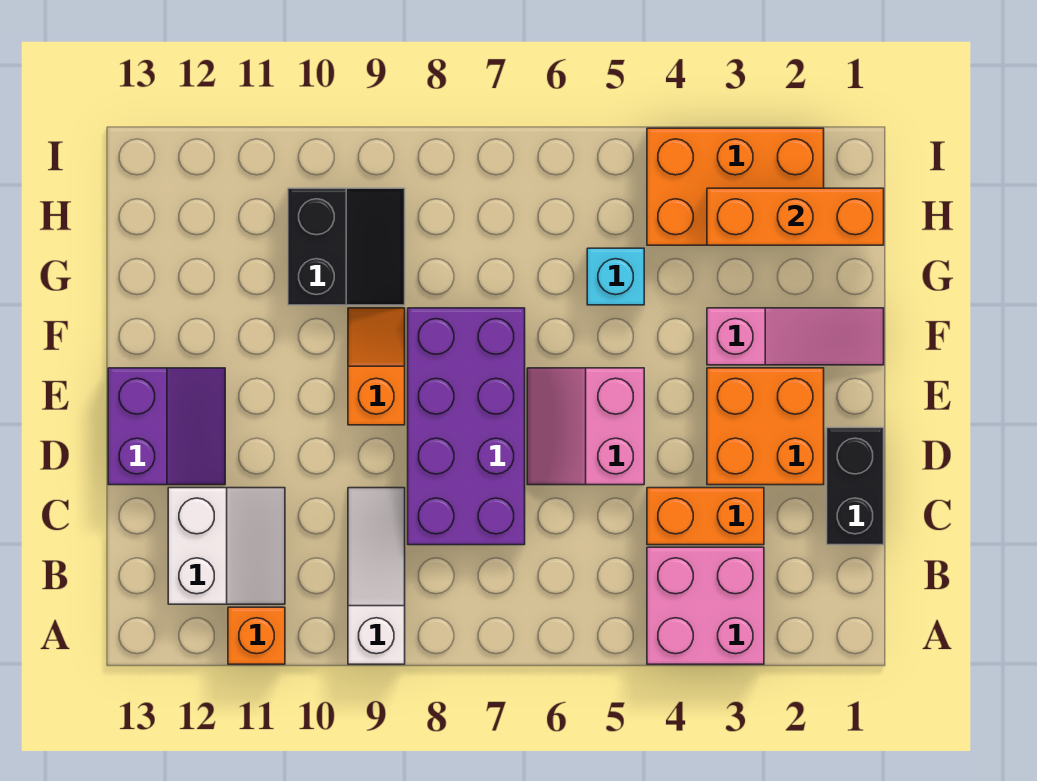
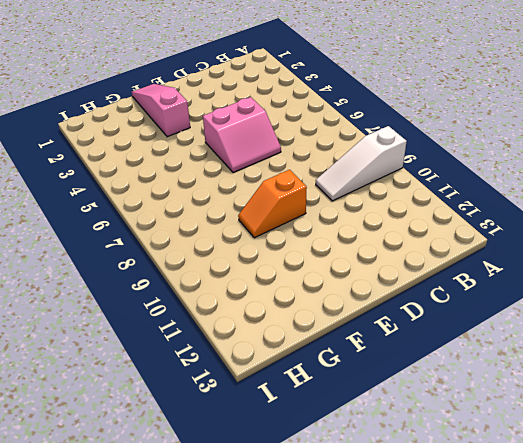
none -> pink brick A3:B4 level 1
none -> orange brick A11 level 1
none -> white slope B11:C12 level 1 top 12

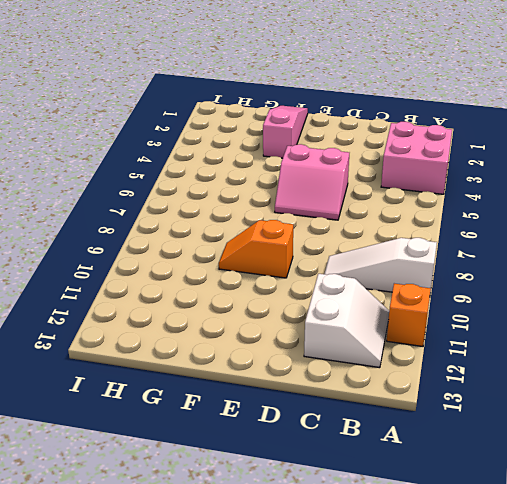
white slope B11:C12 level 1 top C -> white slope B11:C12 level 1 top 12
none -> black brick C1:D1 level 1
none -> orange brick C3:C4 level 1
none -> purple brick C7:F8 level 1

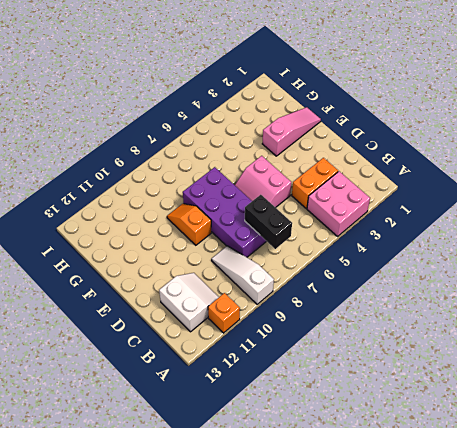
black brick B7:C7 level 2 -> black brick C1:D1 level 1
none -> orange brick D2:E3 level 1
none -> purple slope D12:E13 level 1 top 13
none -> cyan brick G5 level 1

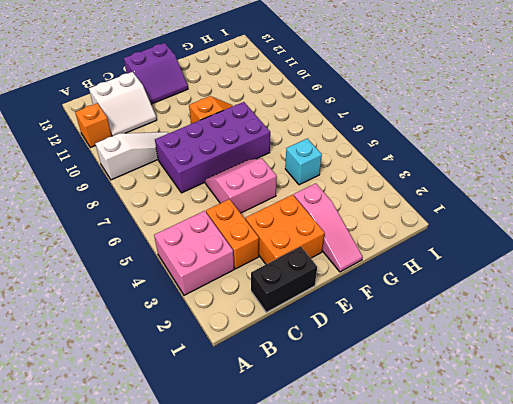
none -> black slope G9:H10 level 1 top 10
none -> orange brick H2:I4 level 1
none -> orange brick H1:H3 level 2

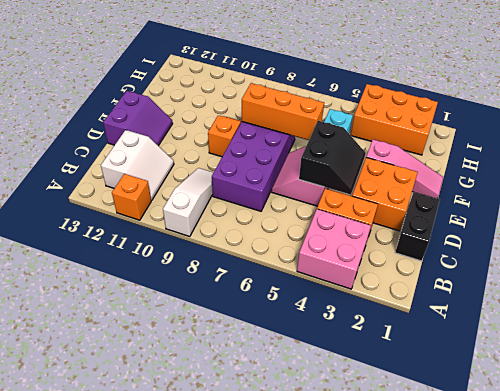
black slope D4:E5 level 2 top 5 -> black slope G9:H10 level 1 top 10
orange brick F6:F8 level 2 -> orange brick H1:H3 level 2

